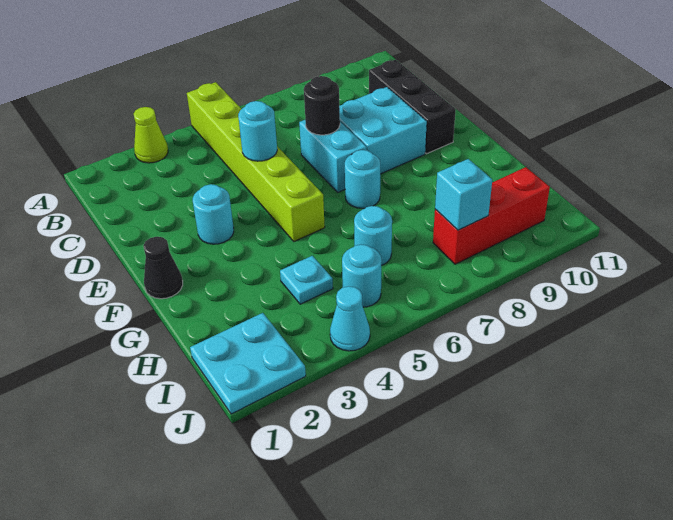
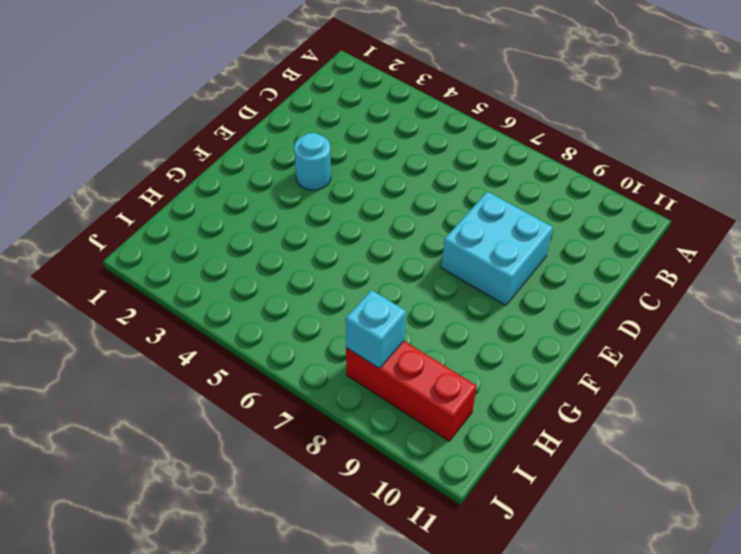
none -> lime cone A3 level 1
none -> lime brick A5:F5 level 1
none -> black brick C10:E10 level 1

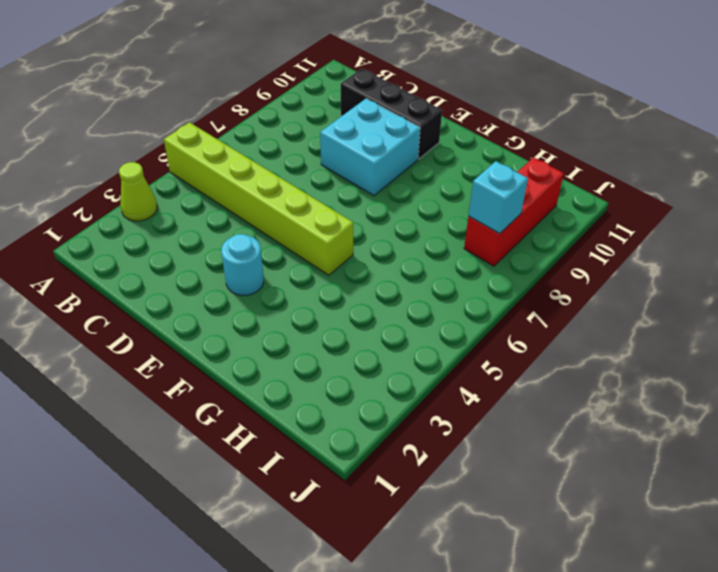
none -> cyan brick D7:E7 level 1
none -> black cone F1 level 1
none -> cyan round brick F7 level 1

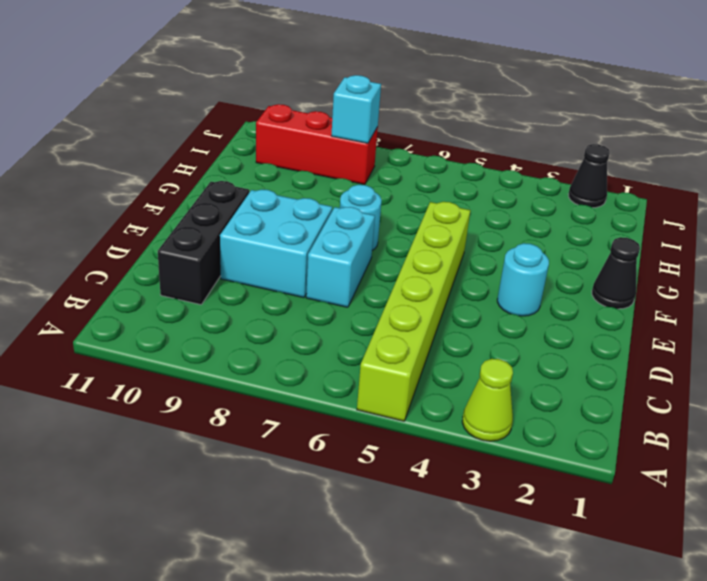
black cone J2 level 1 -> cyan plate I1:J2 level 1
none -> cyan plate H4 level 1
none -> cyan round brick H6 level 1
none -> cyan round brick I5 level 1

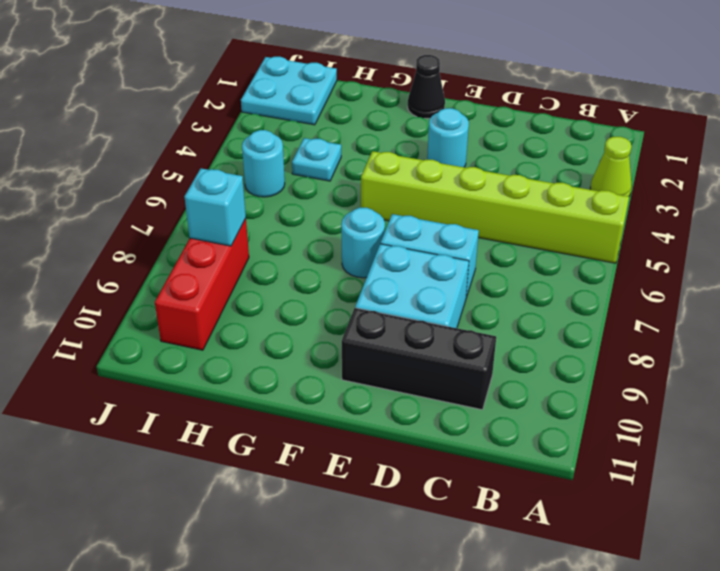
none -> cyan round brick H6 level 1
none -> cyan cone J4 level 1
none -> cyan round brick D5 level 2

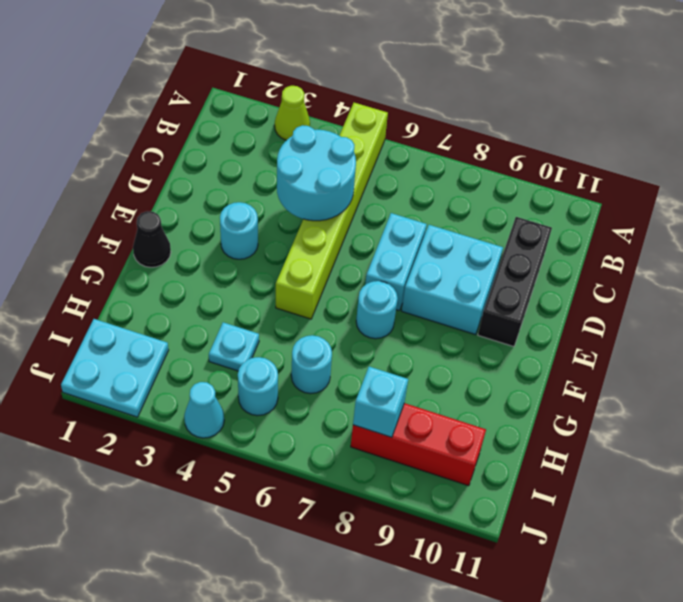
cyan round brick C4:D5 level 2 -> cyan round brick D5 level 2
none -> black round brick D7 level 2

